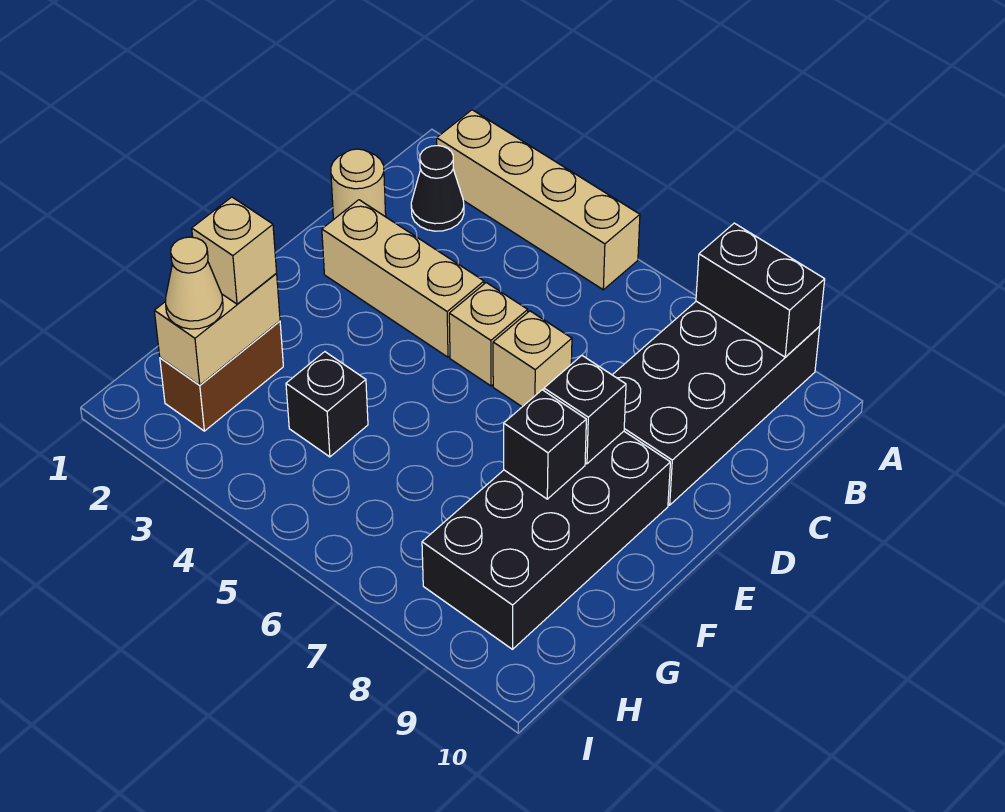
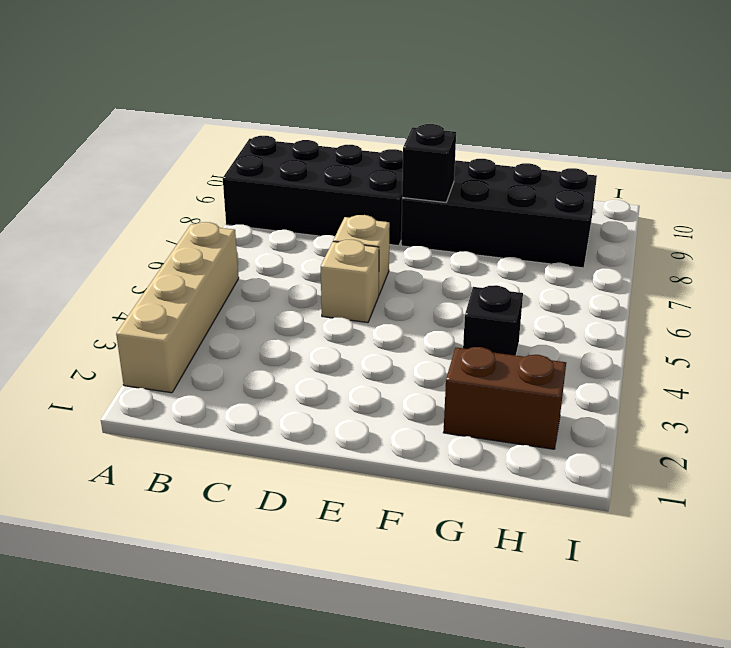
none -> black cone B2 level 1
none -> tan round brick C1 level 1
none -> tan brick D2:D4 level 1

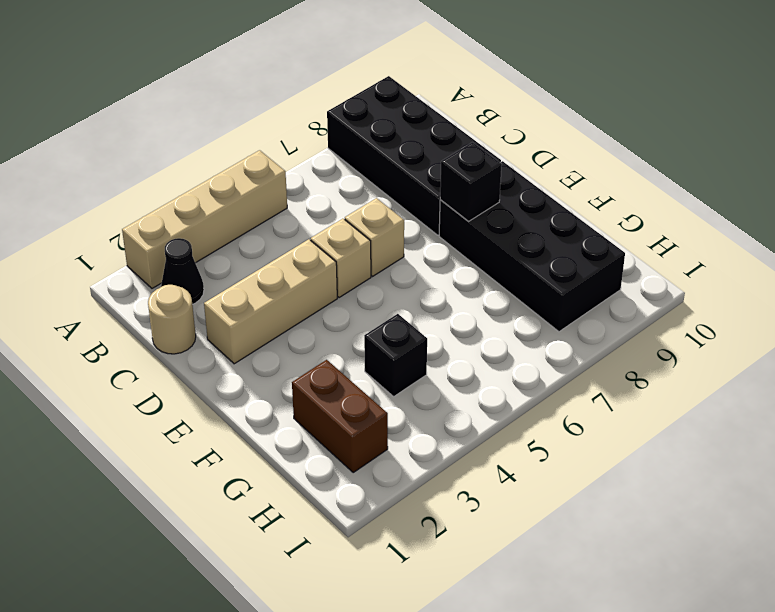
none -> black brick A8:A9 level 2
none -> black brick F8 level 2
none -> tan brick G2:H2 level 2

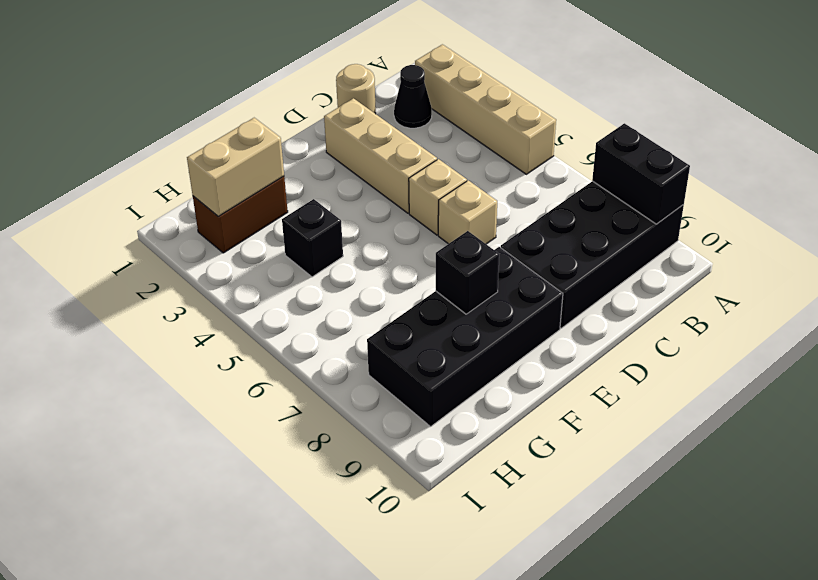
none -> black brick E8 level 2
none -> tan brick G2 level 3
none -> tan cone H2 level 3

